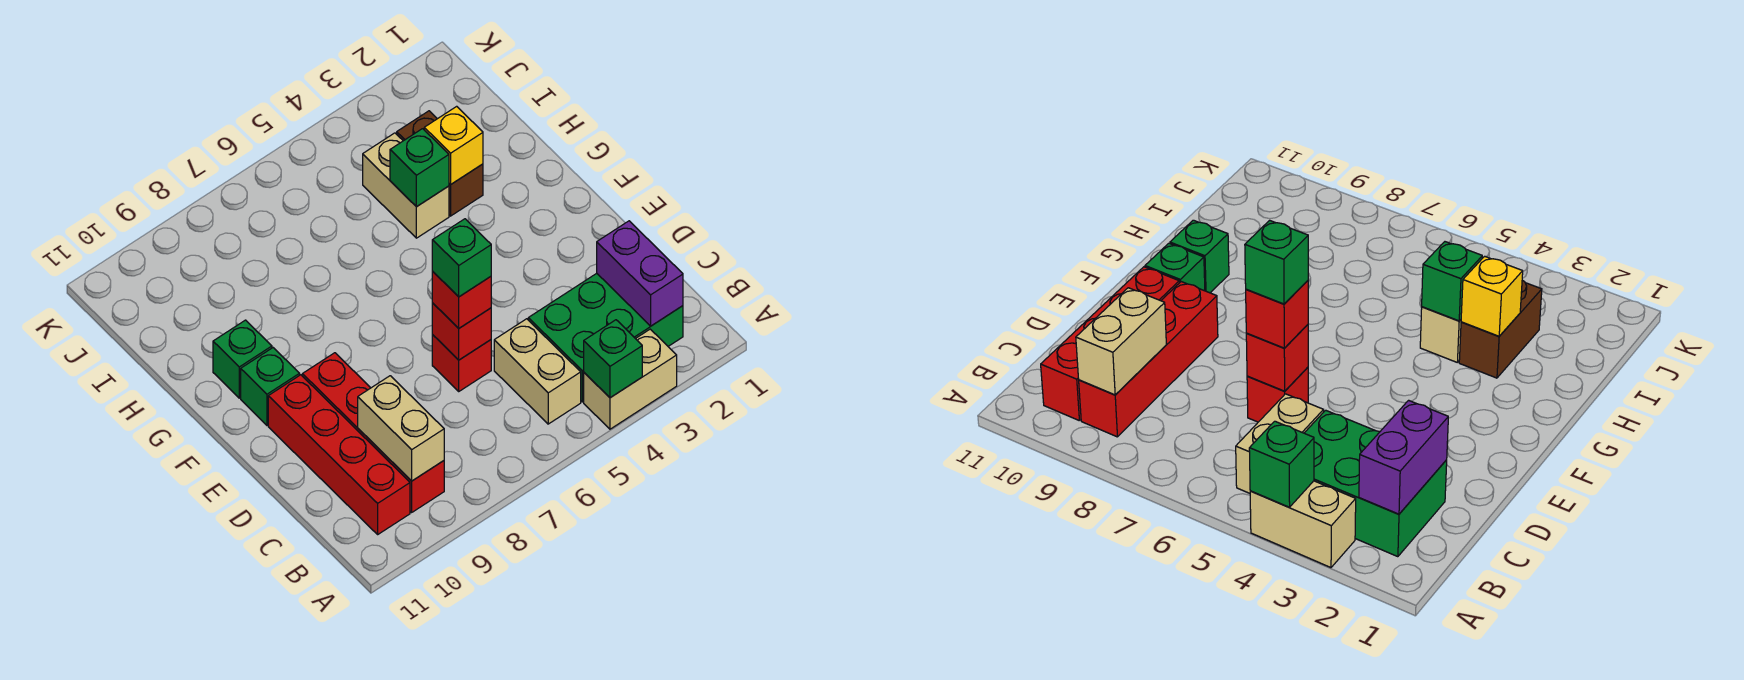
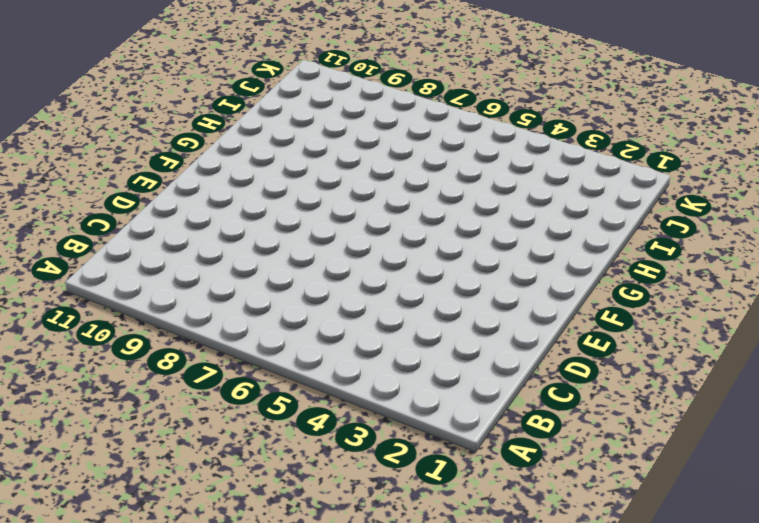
none -> tan brick A3:A4 level 1
none -> green brick B2:C4 level 1
none -> tan brick B5:C5 level 1

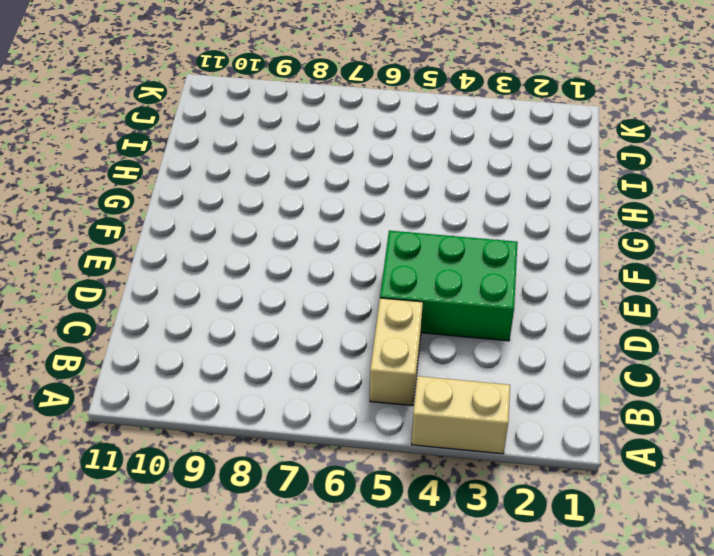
green brick D3:E5 level 1 -> green brick B2:C4 level 1
none -> red brick B9:E9 level 1
none -> red brick B10:E10 level 1
none -> red brick D6 level 1

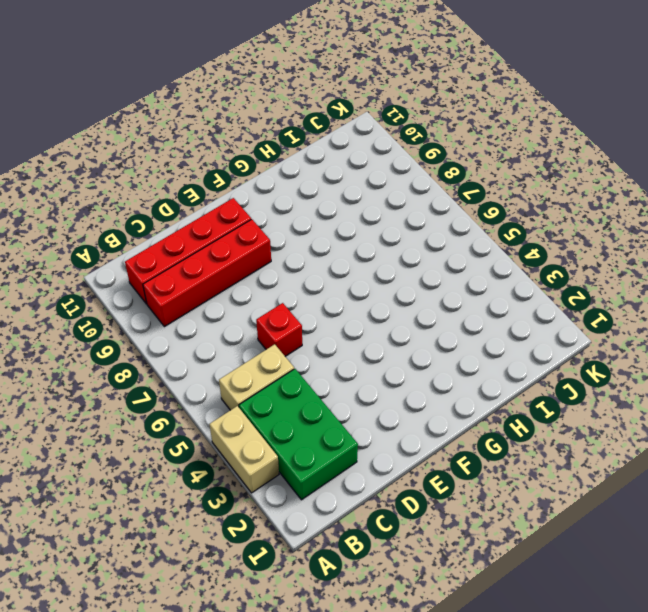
none -> green brick F10 level 1
none -> green brick G10 level 1
none -> brown brick H3:I3 level 1

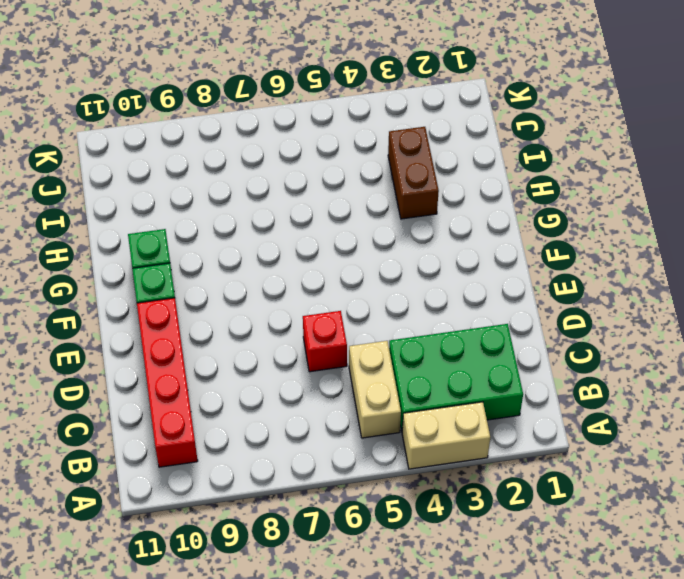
none -> red brick B9:E9 level 1
none -> tan brick H4:I4 level 1
none -> green brick A4 level 2

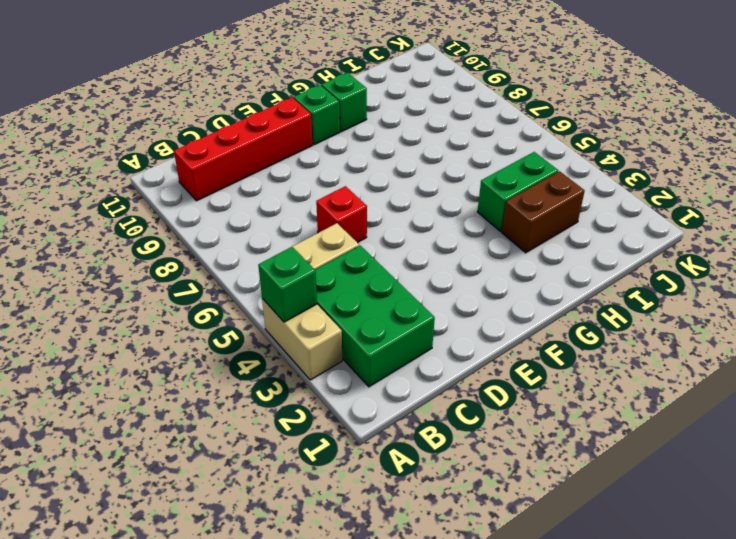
green brick H4:I4 level 1 -> tan brick H4:I4 level 1
none -> red brick B9:E9 level 1
none -> purple brick B2:C2 level 2
none -> tan brick B9:C9 level 2

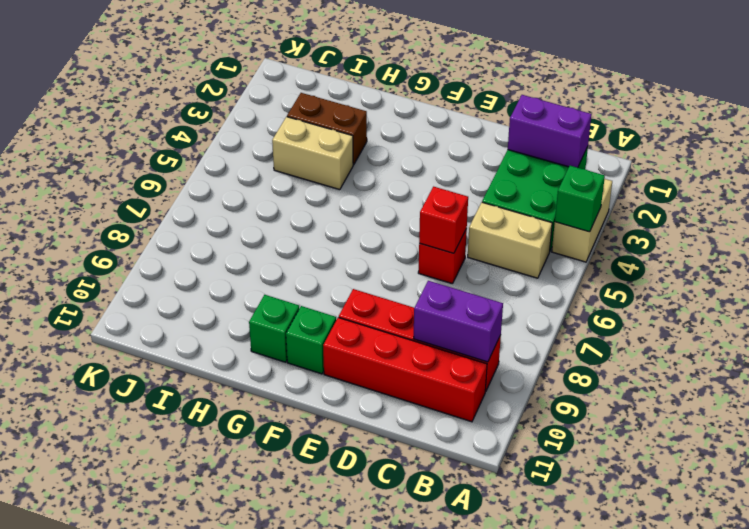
purple brick B9:C9 level 2 -> tan brick B9:C9 level 2
none -> yellow brick H3 level 2
none -> green brick H4 level 2
none -> red brick D6 level 3

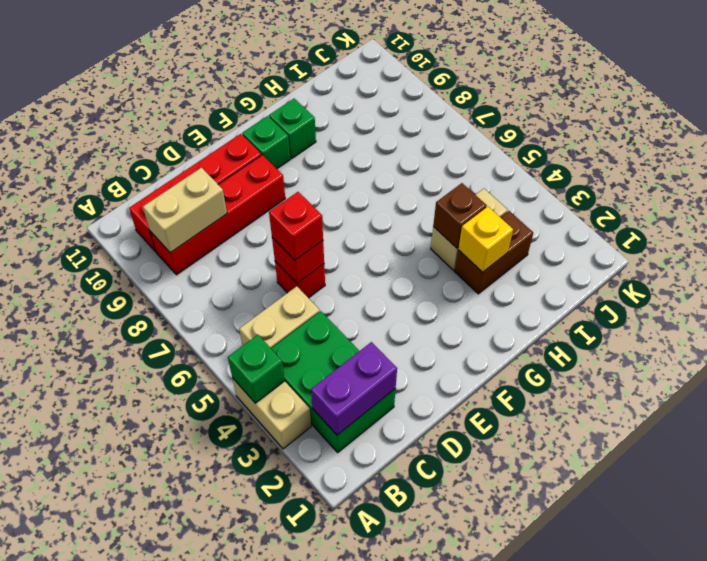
brown brick H4 level 2 -> green brick H4 level 2
none -> green brick D6 level 4

